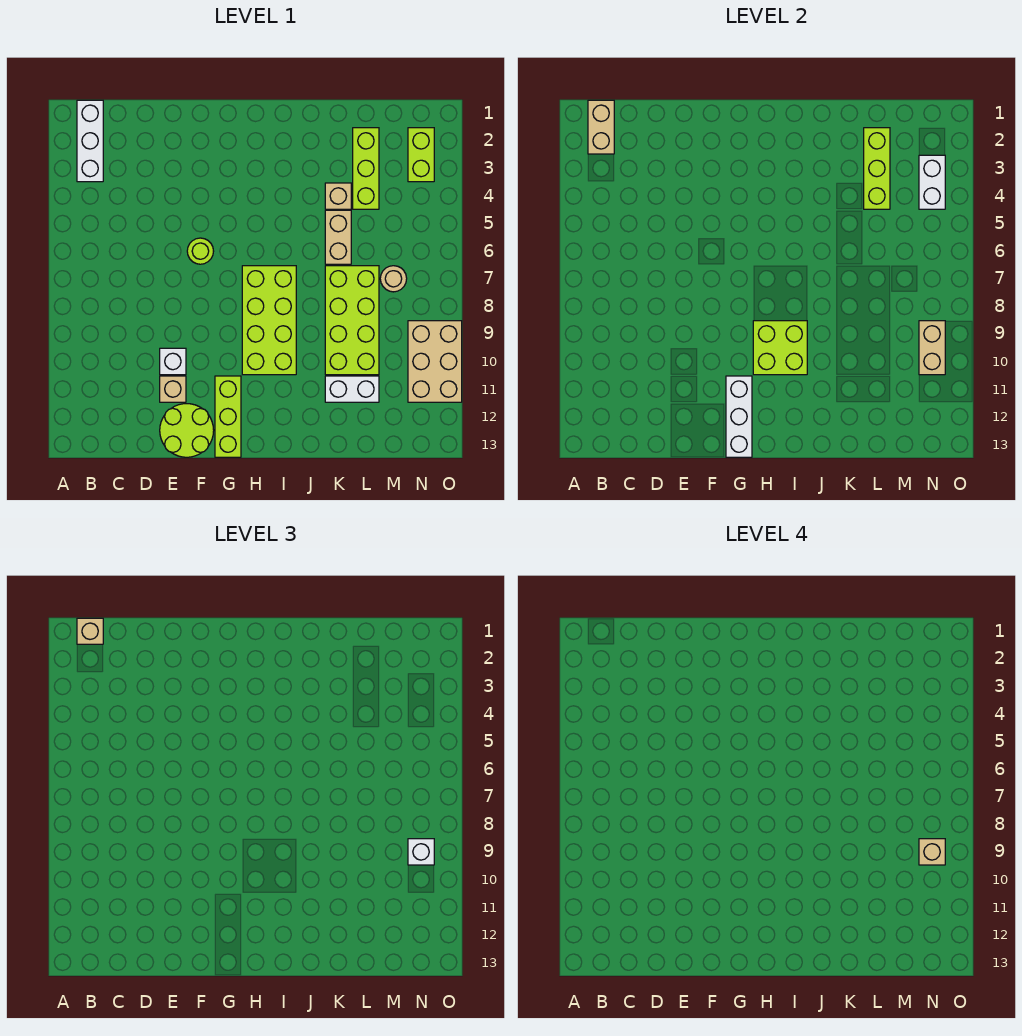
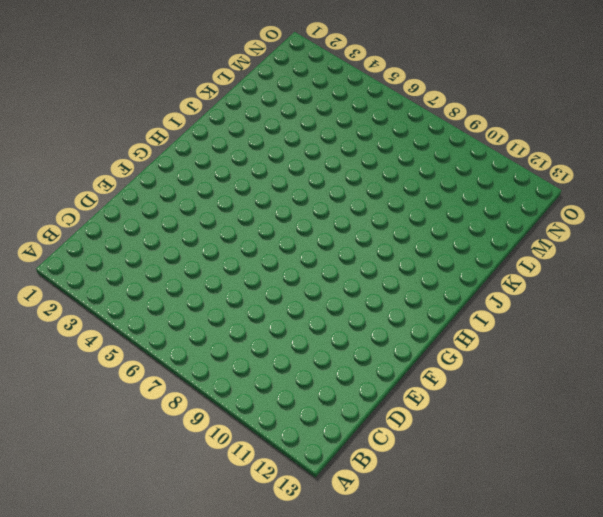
none -> white brick B1:B3 level 1
none -> white brick E10 level 1
none -> tan brick E11 level 1

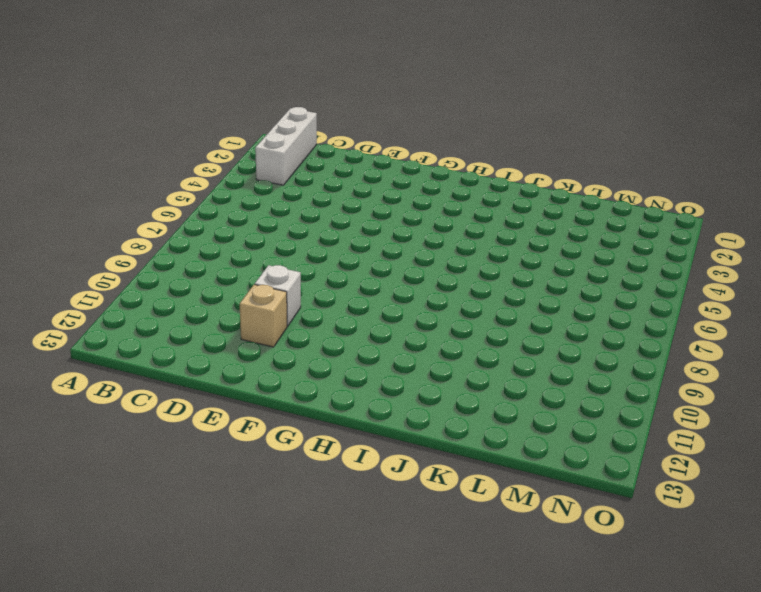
none -> lime round brick E12:F13 level 1
none -> lime round brick F6 level 1
none -> lime brick G11:G13 level 1

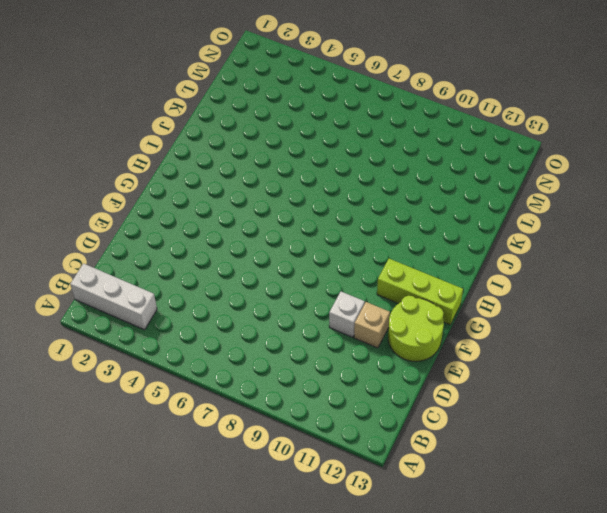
none -> lime round brick F6 level 1
none -> lime brick H7:I10 level 1
none -> tan brick K4 level 1

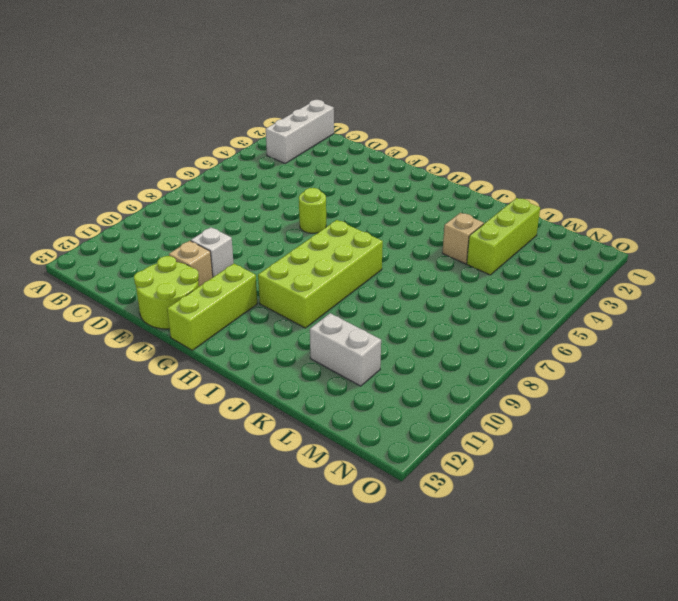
none -> tan brick K5:K6 level 1
none -> lime brick K7:L10 level 1
none -> tan round brick M7 level 1

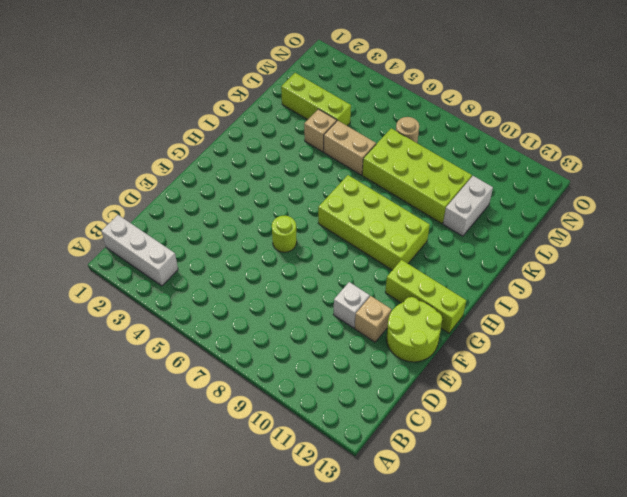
none -> lime brick N2:N3 level 1
none -> tan brick N9:O11 level 1
none -> tan brick B1:B2 level 2

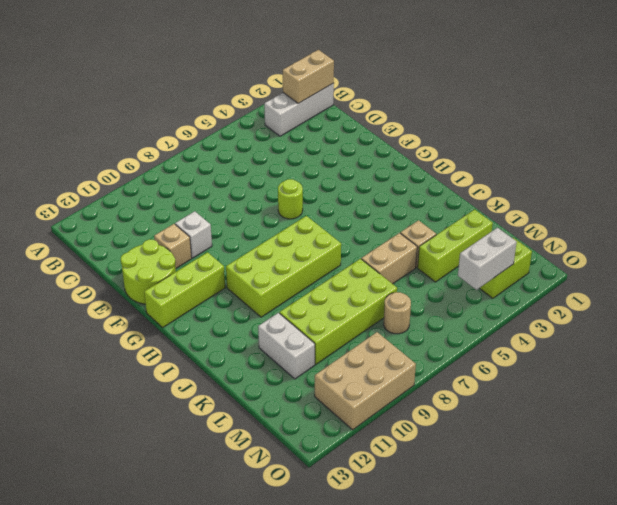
none -> white brick G11:G13 level 2
none -> lime brick H9:I10 level 2
none -> lime brick L2:L4 level 2

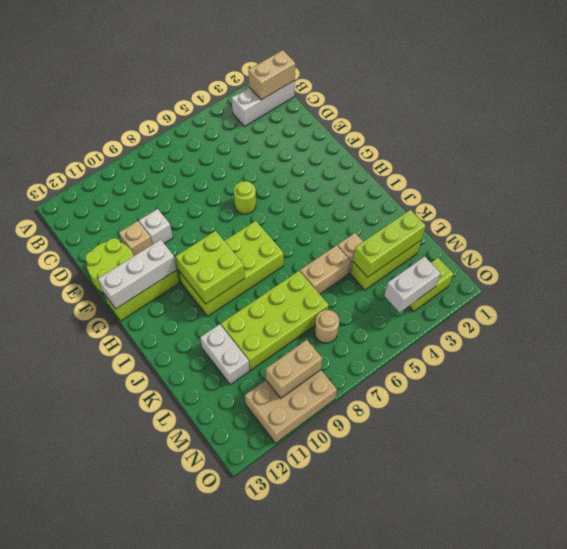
none -> tan brick B1 level 3
none -> white brick N9 level 3
none -> tan brick N9 level 4

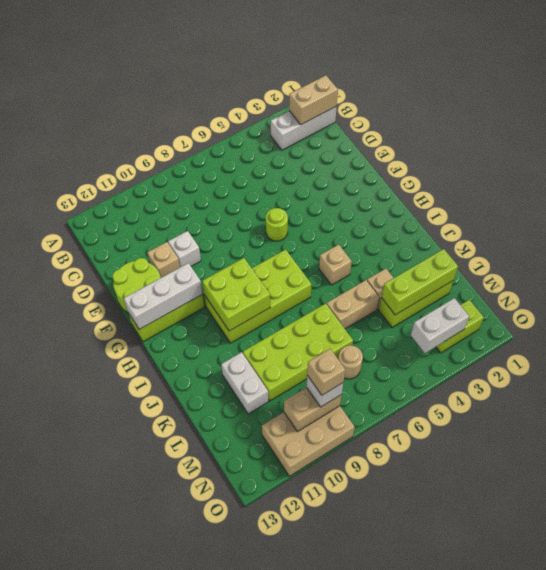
tan brick I5 level 1 -> tan brick B1 level 3

